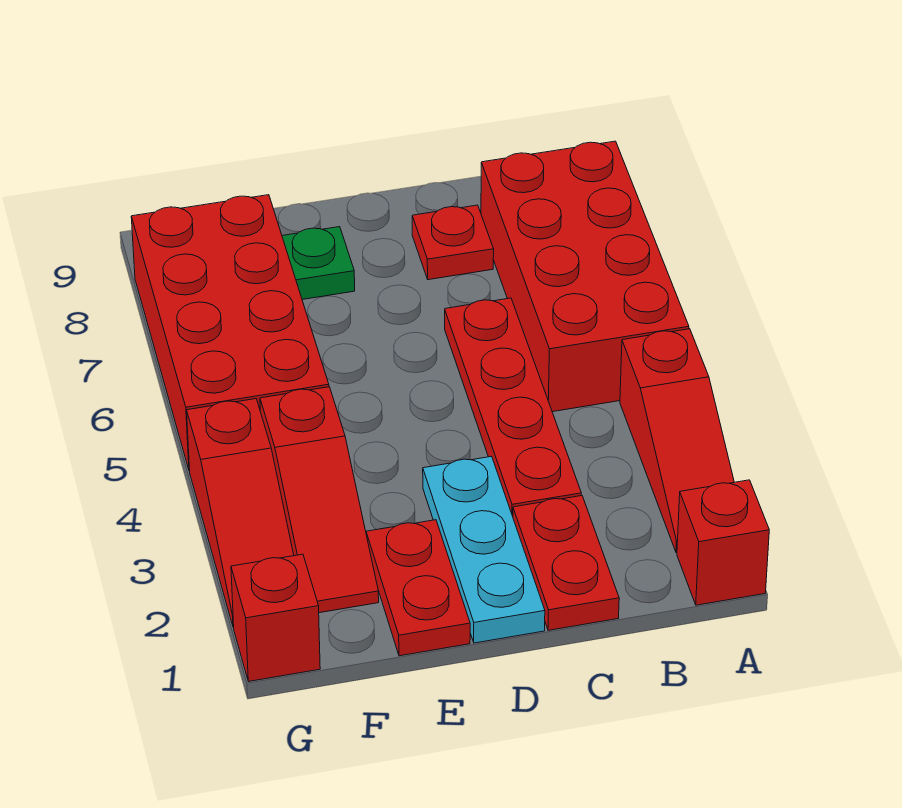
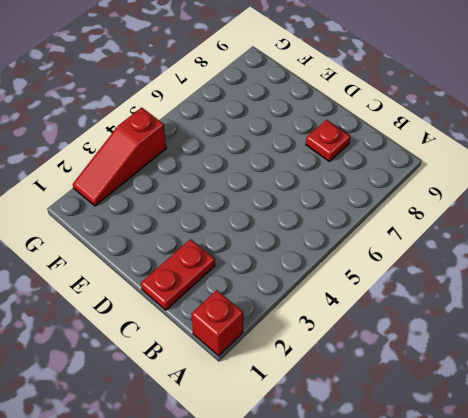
none -> red slope A2:A4 level 1 top 4
none -> red brick A5:B8 level 1
none -> red plate C3:C6 level 1

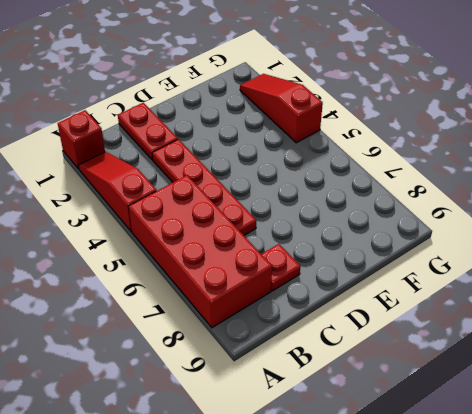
none -> cyan plate D1:D3 level 1
none -> red plate E1:E2 level 1
none -> green plate E8 level 1

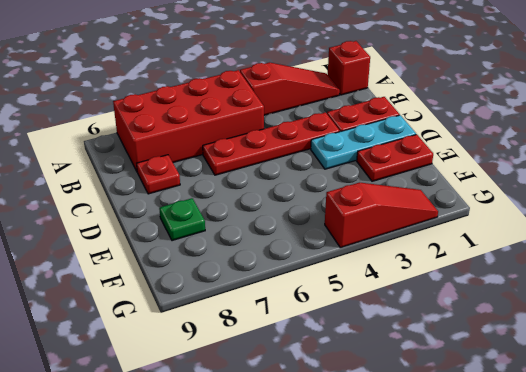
none -> red slope F2:F4 level 1 top 4
none -> red brick F5:G8 level 1
none -> red brick G1 level 1

